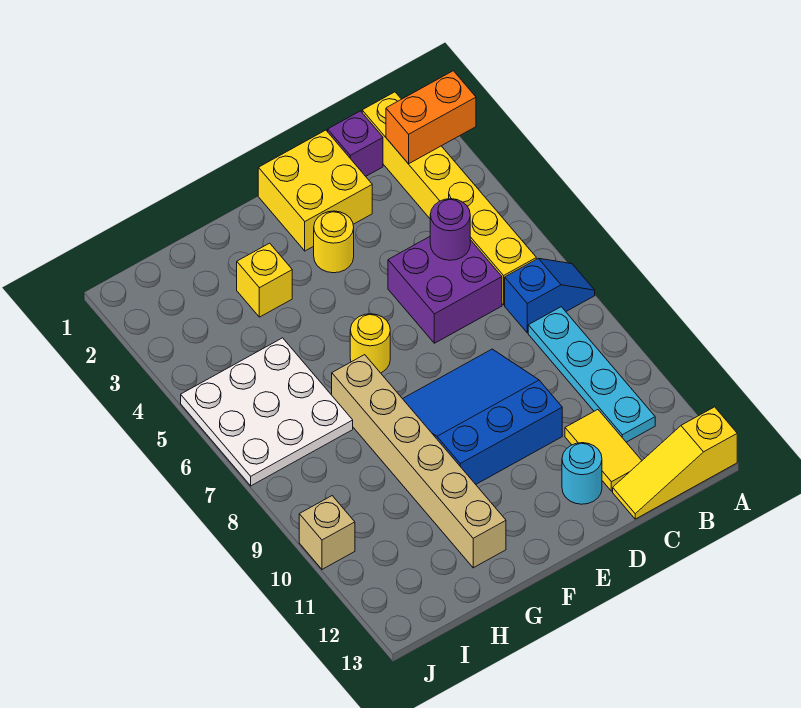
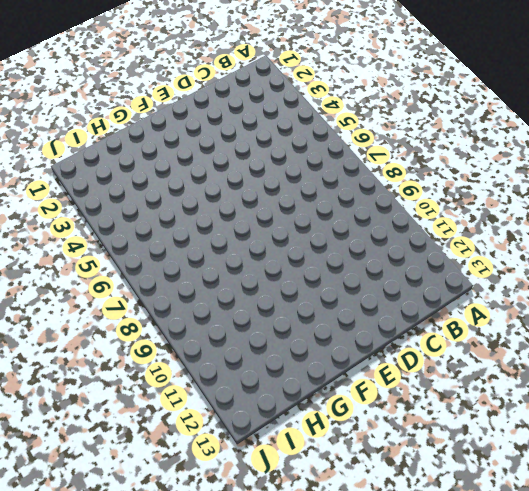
none -> blue slope A7:B7 level 1 top B
none -> yellow slope A13:C13 level 1 top A
none -> yellow brick B1:B6 level 1

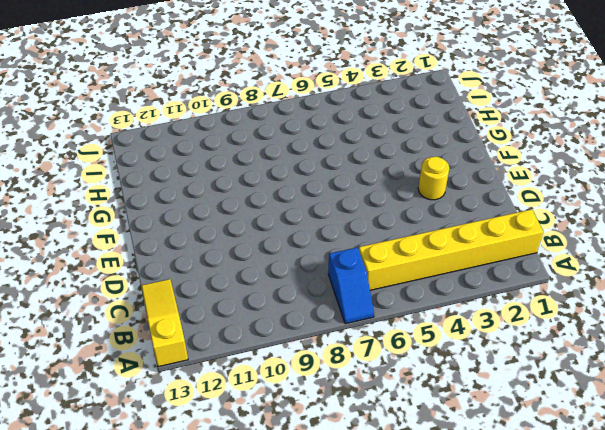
none -> cyan plate B8:B11 level 1
none -> purple brick C1 level 1
none -> purple brick C5:D6 level 1

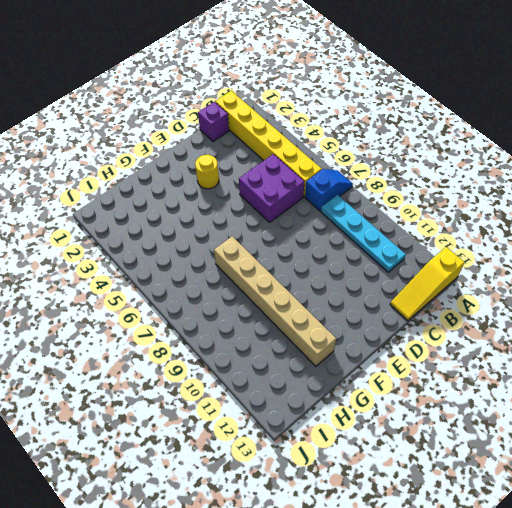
none -> yellow tile C11:C12 level 1
none -> yellow brick D1:E2 level 1
none -> blue slope D8:F10 level 1 top 10

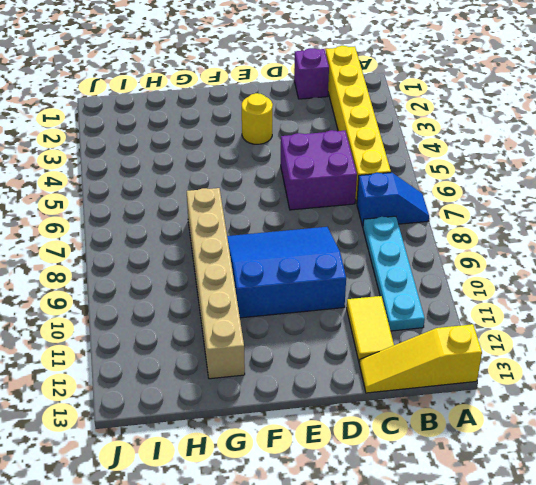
none -> yellow brick D1:E2 level 1
none -> cyan round brick D12 level 1
none -> yellow round brick F6 level 1

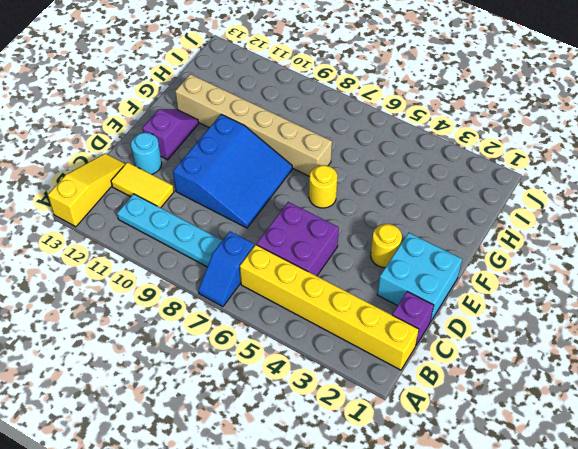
cyan brick D1:E2 level 1 -> yellow brick D1:E2 level 1
purple slope E12:F12 level 1 top E -> none
none -> yellow brick G3 level 1
none -> white plate H5:J7 level 1
none -> tan brick J10 level 1

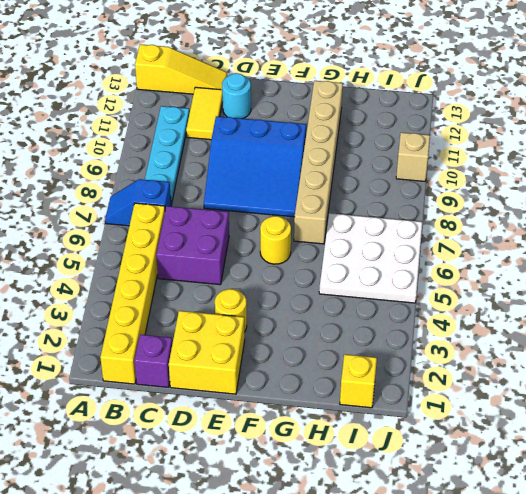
yellow brick I1 level 1 -> yellow brick G3 level 1
none -> orange brick A2:B2 level 2
none -> purple round brick C5 level 2

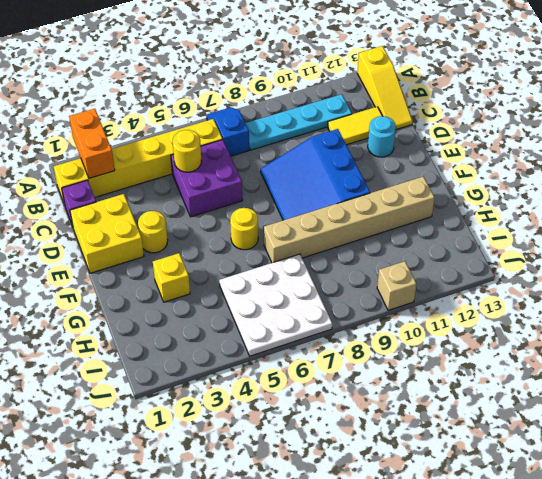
yellow round brick C5 level 2 -> purple round brick C5 level 2

